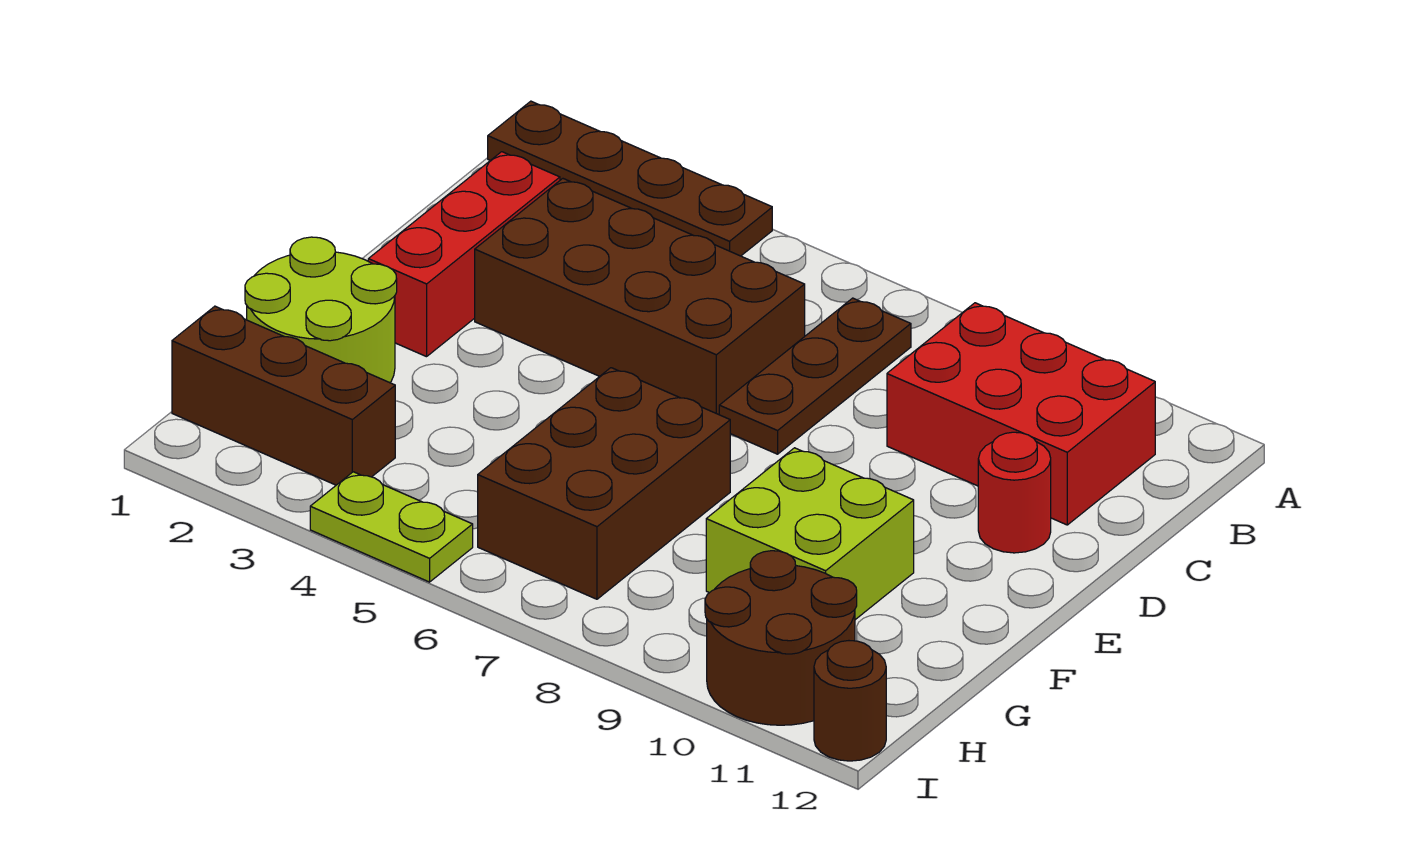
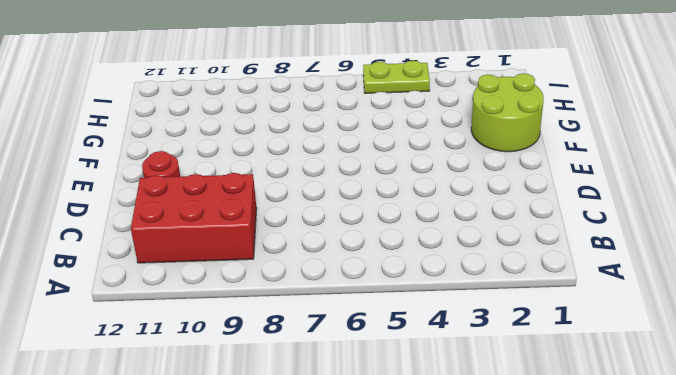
none -> brown plate A1:A4 level 1
none -> brown plate B7:D7 level 1
none -> red brick C2:E2 level 1

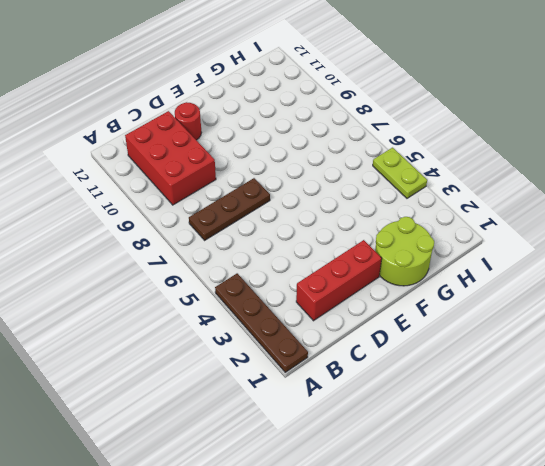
none -> brown brick C3:D6 level 1
none -> brown brick F6:H7 level 1
none -> lime brick F9:G10 level 1

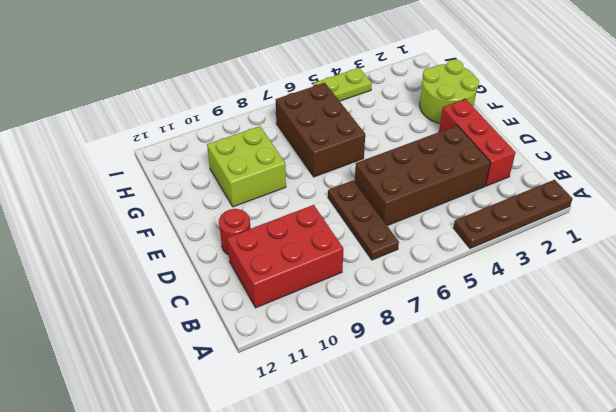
none -> brown brick H1:H3 level 1
none -> brown round brick H10:I11 level 1
none -> brown round brick I12 level 1

